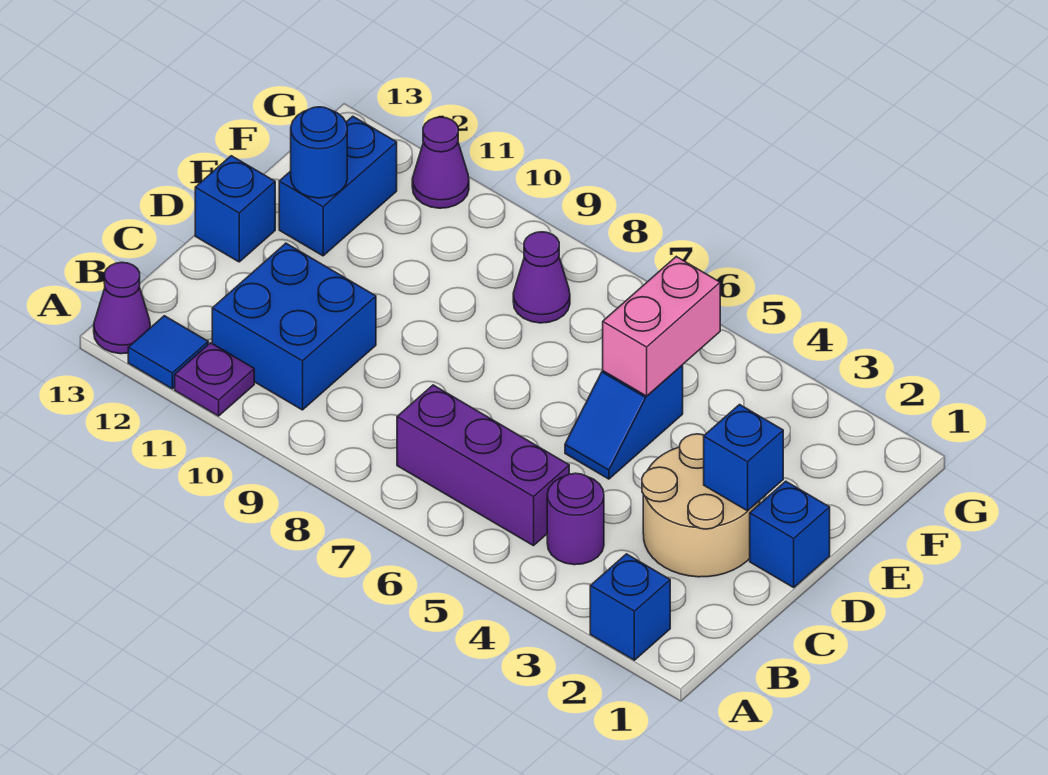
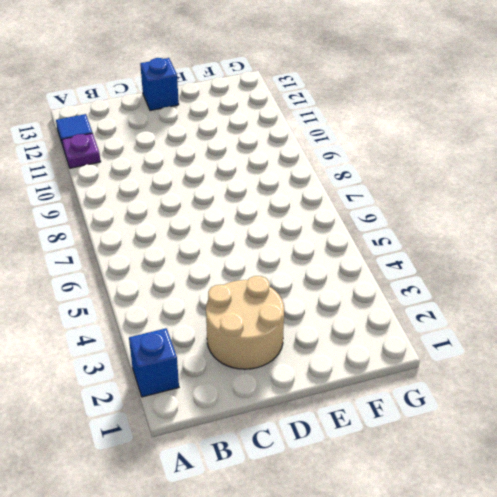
none -> purple cone A13 level 1
none -> purple round brick B4 level 1
none -> purple brick B5:B7 level 1

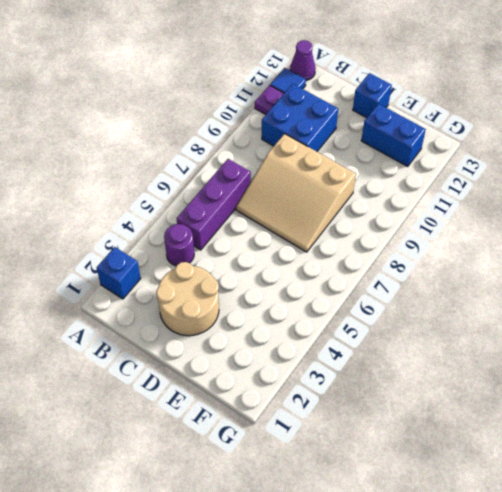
tan slope C7:E9 level 1 top 9 -> none
none -> blue brick D1 level 1
none -> blue slope D5:E5 level 1 top E
none -> purple cone F8 level 1

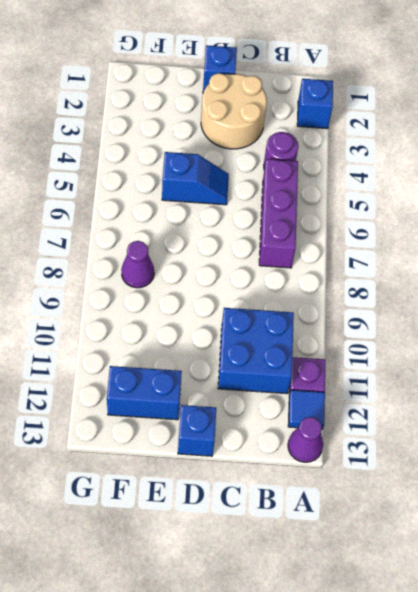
none -> purple cone G11 level 1
none -> blue brick D2 level 2
none -> pink brick E5:F5 level 2

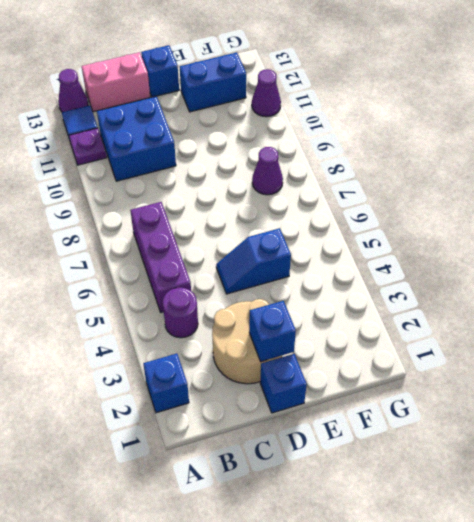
pink brick B13:C13 level 1 -> pink brick E5:F5 level 2
none -> blue round brick E12 level 2

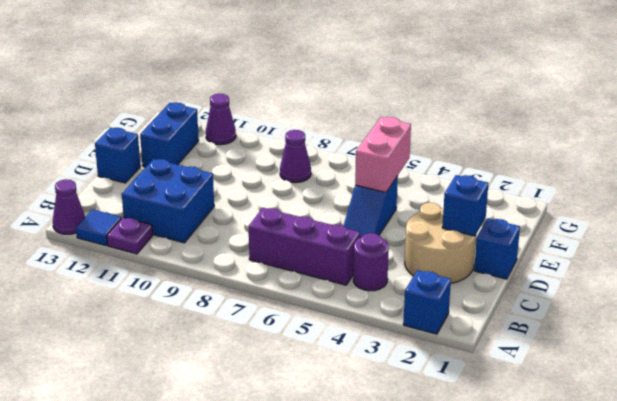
none -> blue round brick E12 level 2

